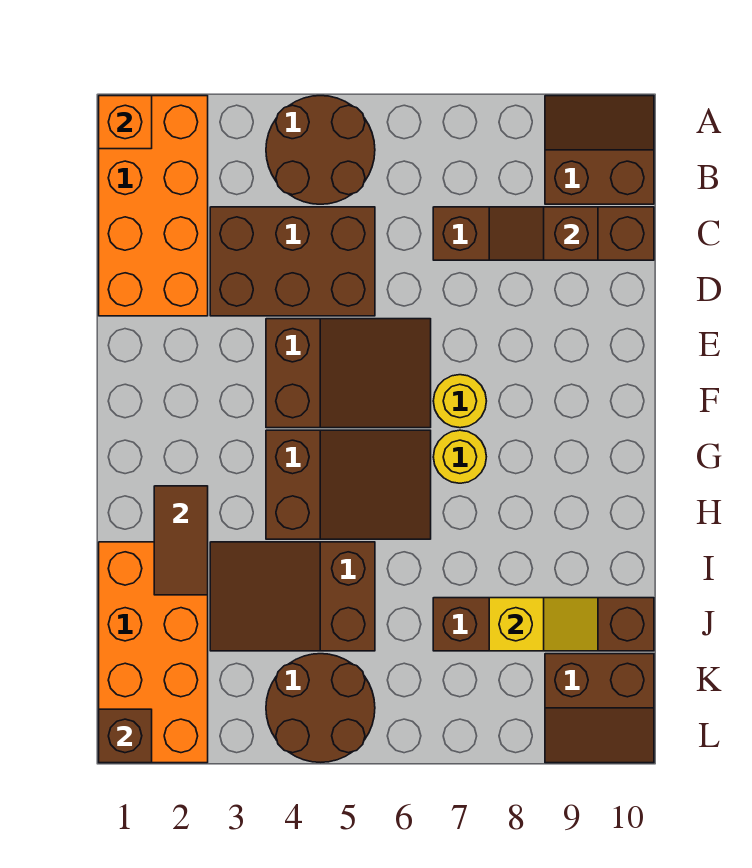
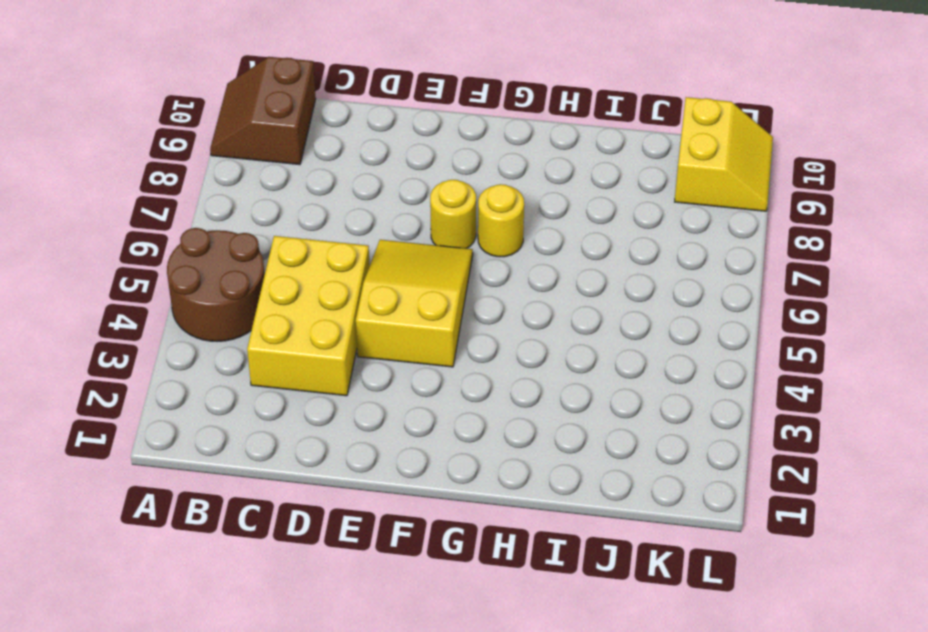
yellow brick C3:D5 level 1 -> brown brick C3:D5 level 1
yellow slope E4:F6 level 1 top 4 -> brown slope E4:F6 level 1 top 4
yellow slope K9:L10 level 1 top K -> brown slope K9:L10 level 1 top K
none -> orange brick A1:D2 level 1
none -> brown brick C7:C10 level 1
none -> brown slope G4:H6 level 1 top 4

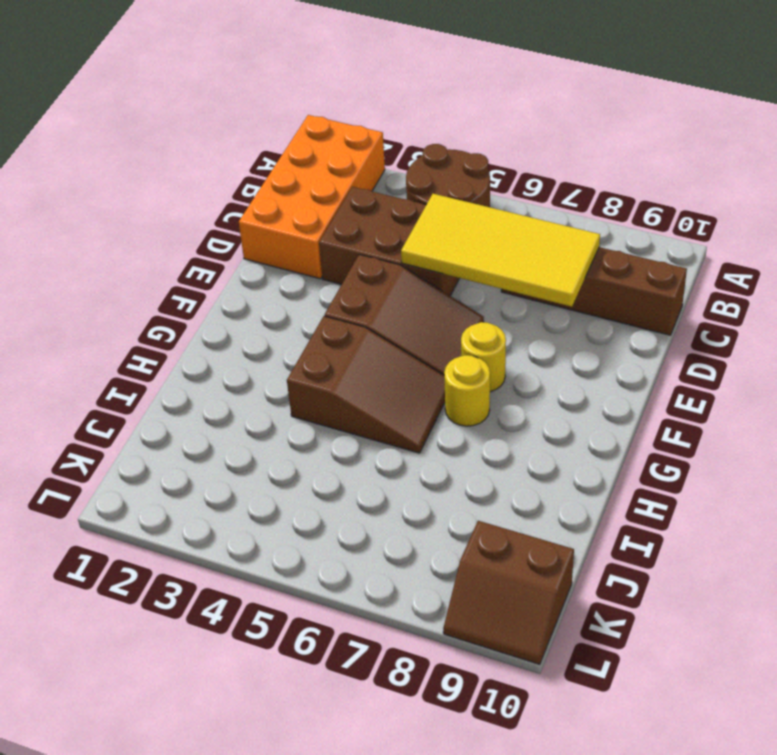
yellow tile C5:D8 level 2 -> brown slope C8:C9 level 2 top 9
none -> brown slope A9:B10 level 1 top B
none -> orange brick I1:L2 level 1
none -> brown slope I3:J5 level 1 top 5

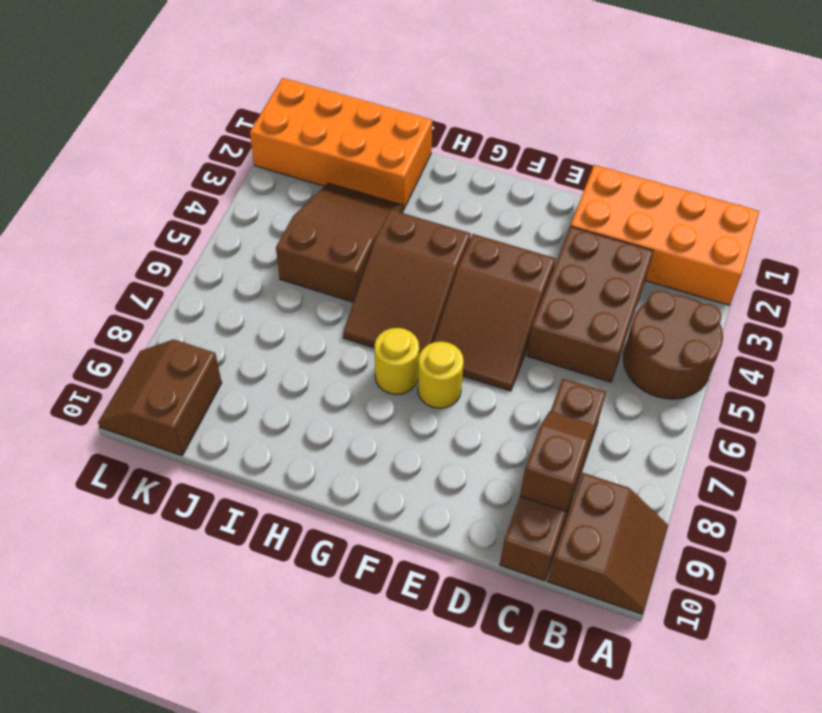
none -> brown brick J7:J10 level 1
none -> brown round brick K4:L5 level 1
none -> orange brick A1 level 2

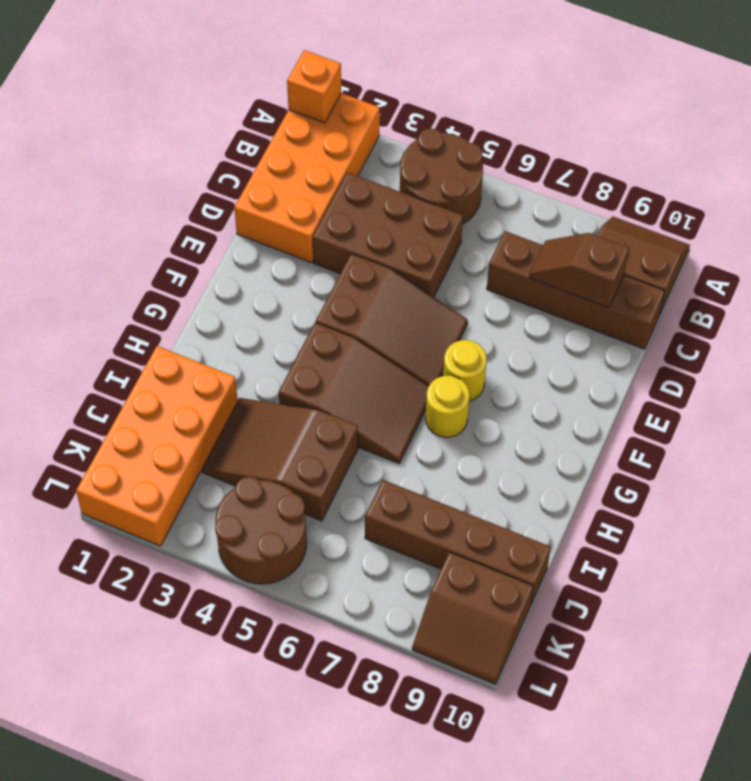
none -> brown tile H2:I2 level 2
none -> yellow slope J8:J9 level 2 top 8
none -> brown brick L1 level 2

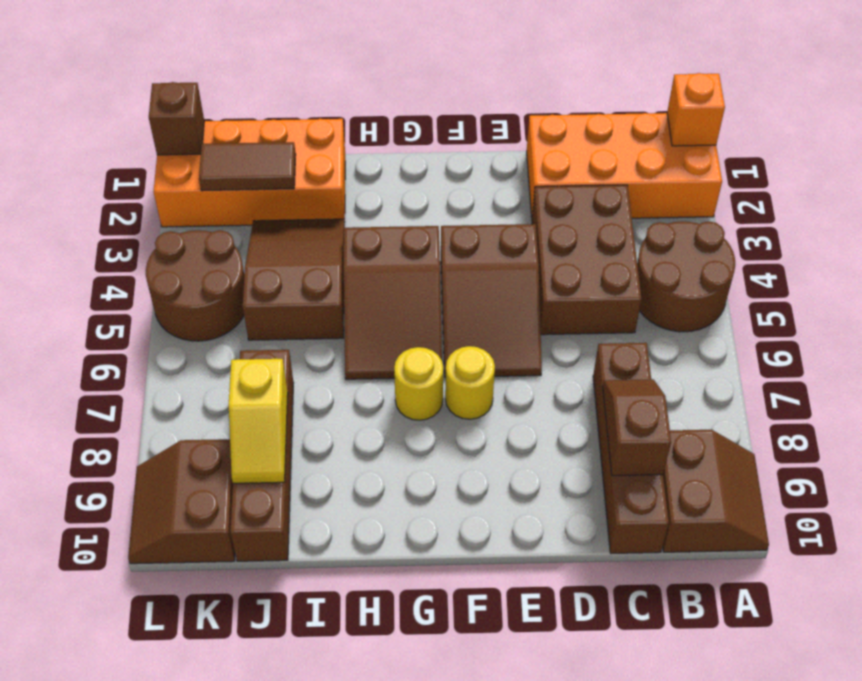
brown tile J2:K2 level 2 -> brown tile H2:I2 level 2

